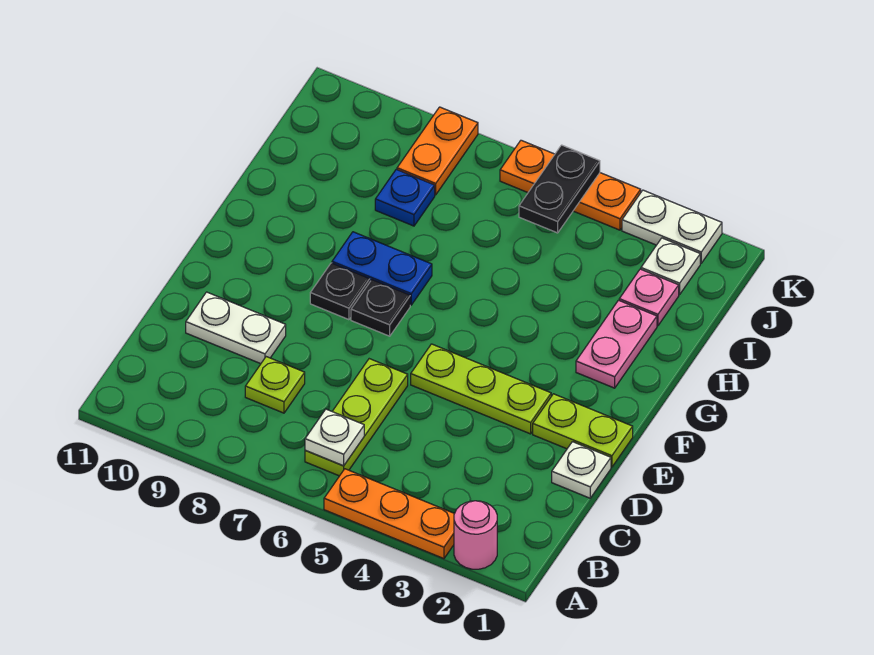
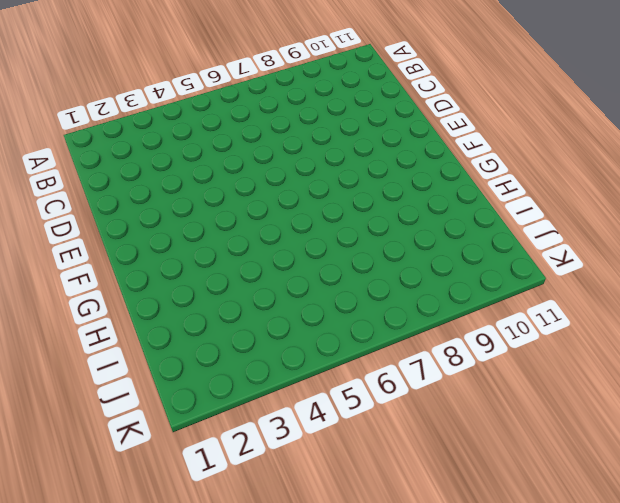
none -> pink round brick A2 level 1
none -> orange plate A3:A5 level 1
none -> lime plate B6:D6 level 1

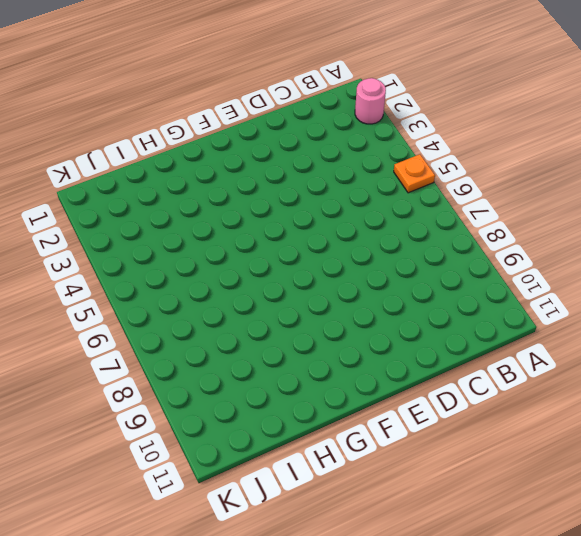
orange plate A5 level 1 -> orange plate A3:A5 level 1
none -> lime plate B6:D6 level 1
none -> lime plate C8 level 1
none -> white plate D1 level 1

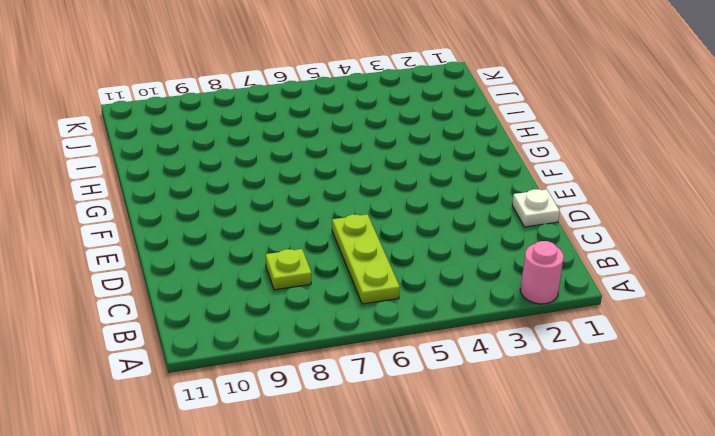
none -> orange plate A3:A5 level 1
none -> white plate D9:D10 level 1
none -> lime plate E1:E2 level 1

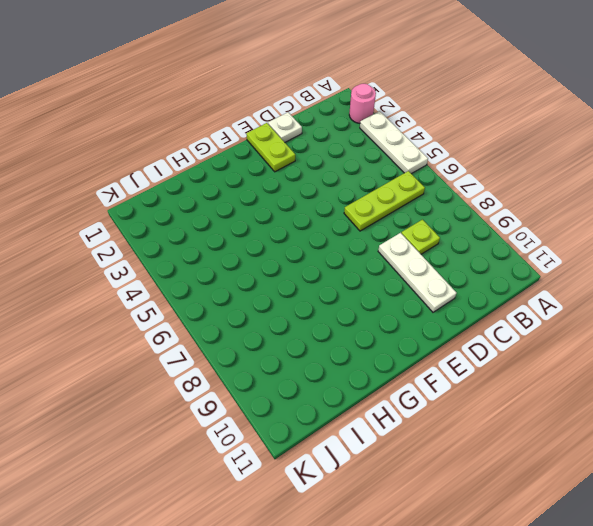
white plate A3:A5 level 1 -> orange plate A3:A5 level 1
white plate D8:D10 level 1 -> white plate D9:D10 level 1
none -> lime plate E3:E5 level 1
none -> black plate F7 level 1
none -> black plate F8 level 1

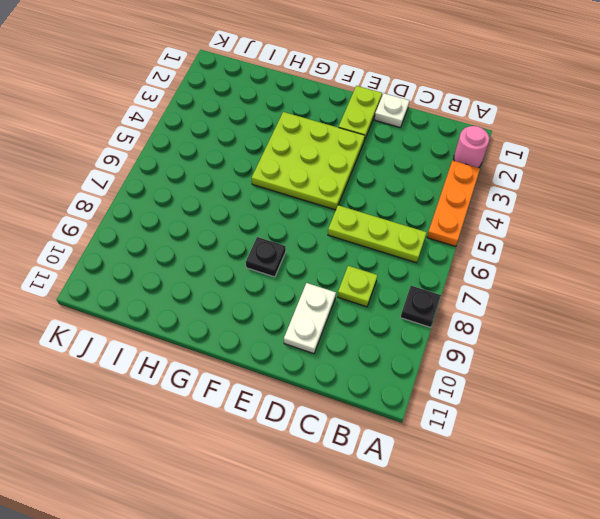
black plate A8 level 1 -> black plate F7 level 1
lime plate E3:G5 level 1 -> lime plate E3:E5 level 1
none -> pink plate G2:H2 level 1
none -> blue plate G7:G8 level 1
none -> pink plate I2 level 1

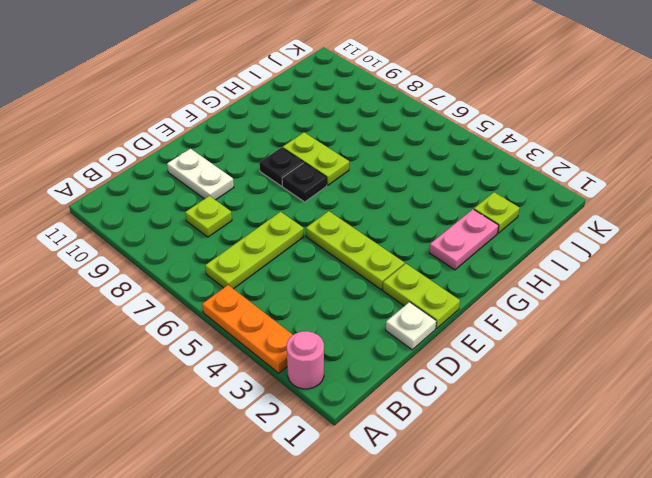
lime plate G7:G8 level 1 -> blue plate G7:G8 level 1
lime plate I2 level 1 -> pink plate I2 level 1
none -> blue plate I8 level 1
none -> white plate J2 level 1
none -> orange plate J8:K8 level 1

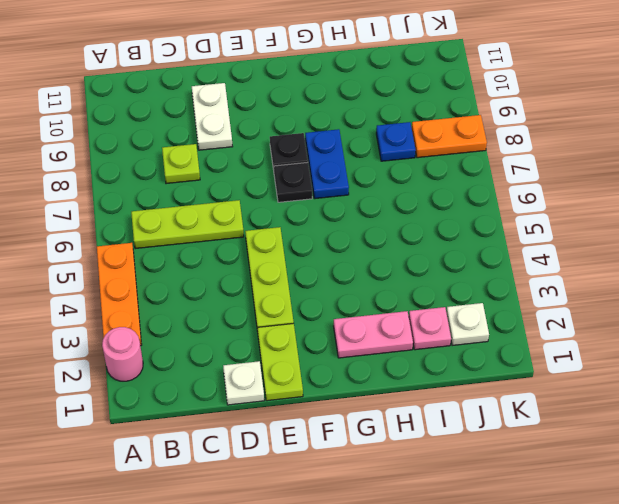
none -> white plate K2:K3 level 1
none -> orange plate K4:K6 level 1
none -> white plate B6 level 2

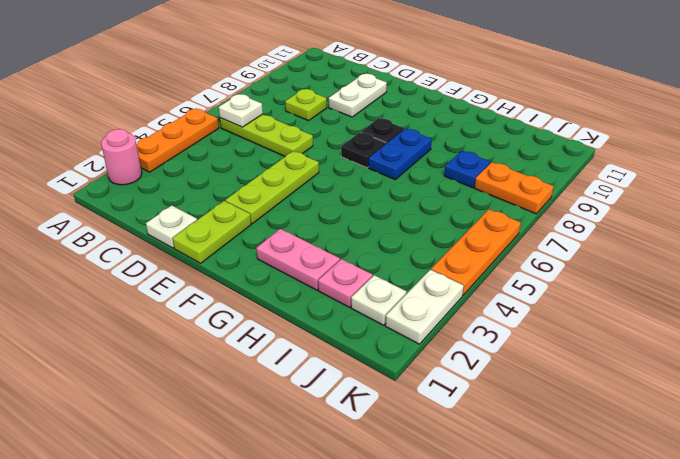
none -> black plate J5:K5 level 2

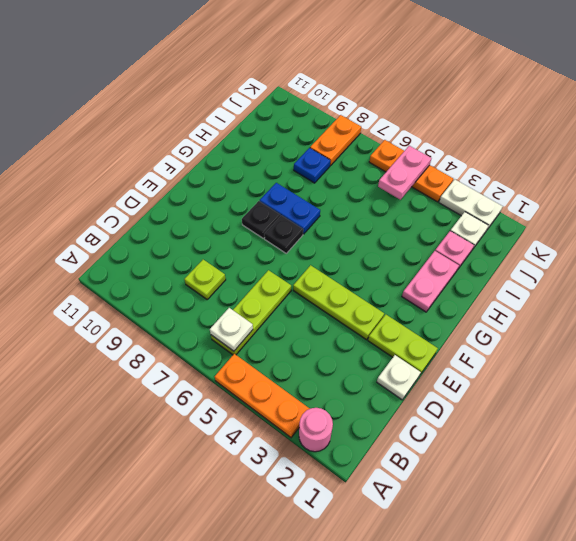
pink plate J5:K5 level 2 -> black plate J5:K5 level 2
none -> white plate D9:D10 level 1

